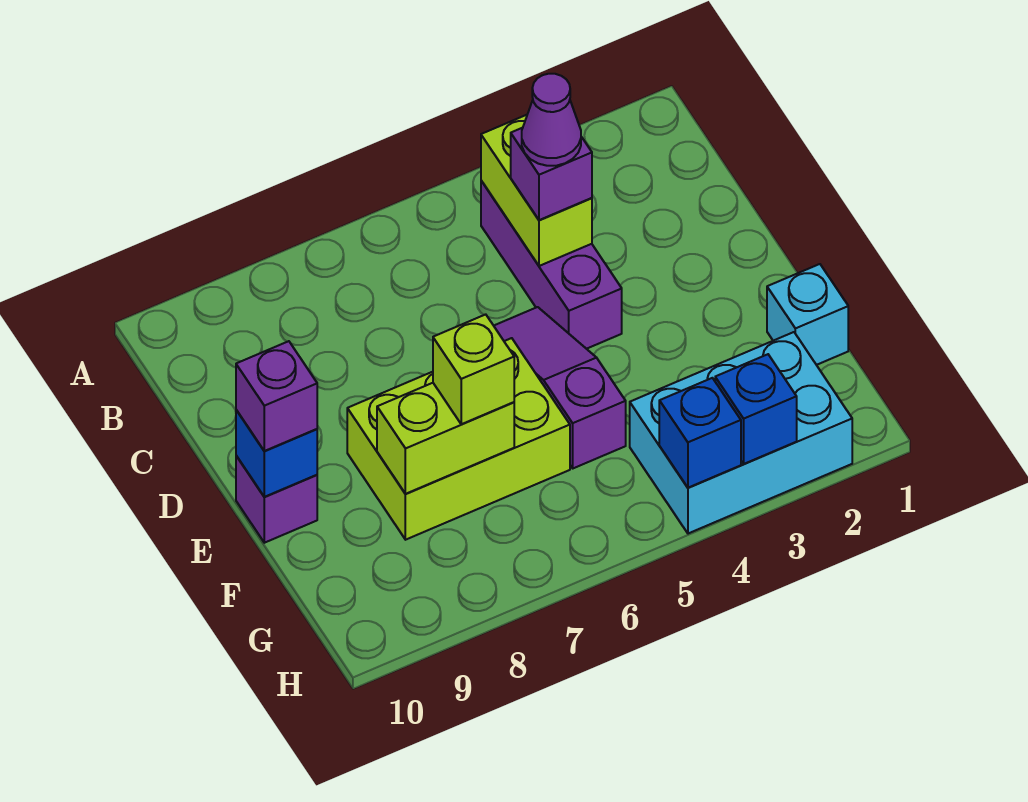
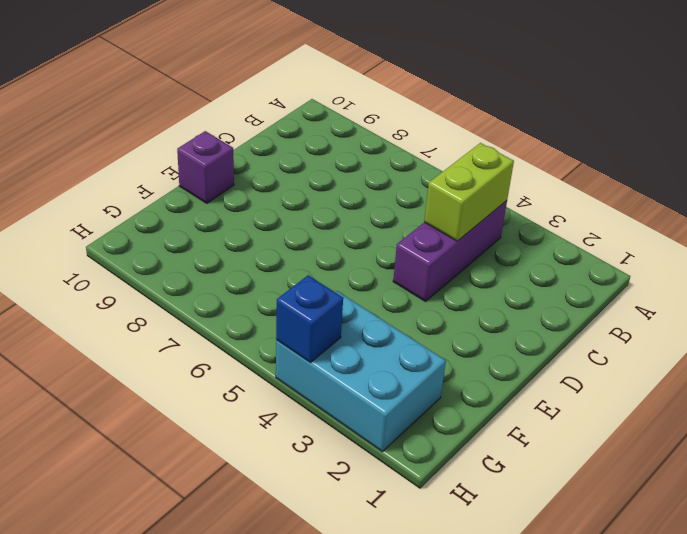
none -> purple slope D5:F5 level 1 top F
none -> lime brick E6:F8 level 1
none -> cyan brick F1 level 1

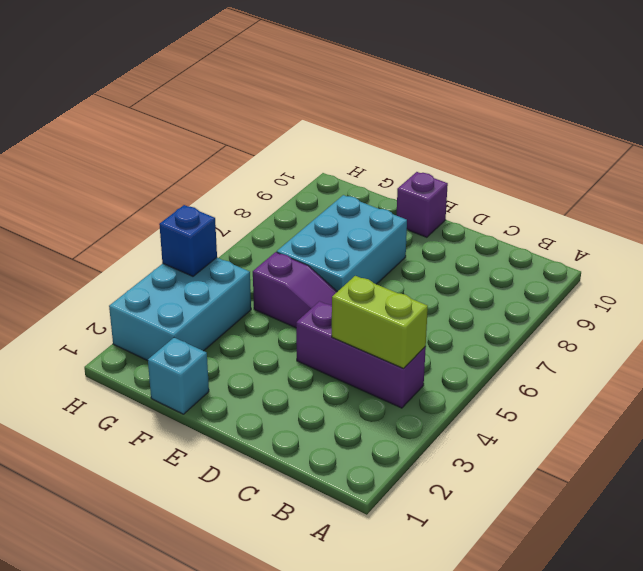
cyan brick E6:F8 level 1 -> lime brick E6:F8 level 1
none -> blue brick E10 level 2
none -> lime brick F7:F8 level 2
none -> blue brick H3 level 2

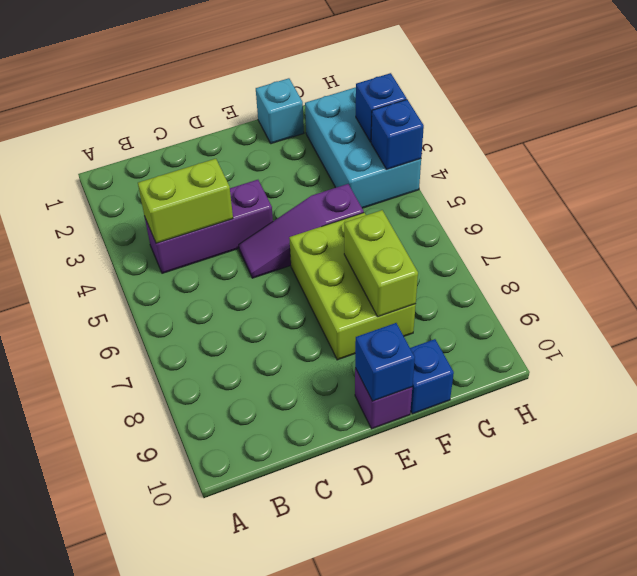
blue brick F10 level 1 -> none
none -> purple brick C4 level 3
none -> purple brick E10 level 3
none -> lime brick F7 level 3

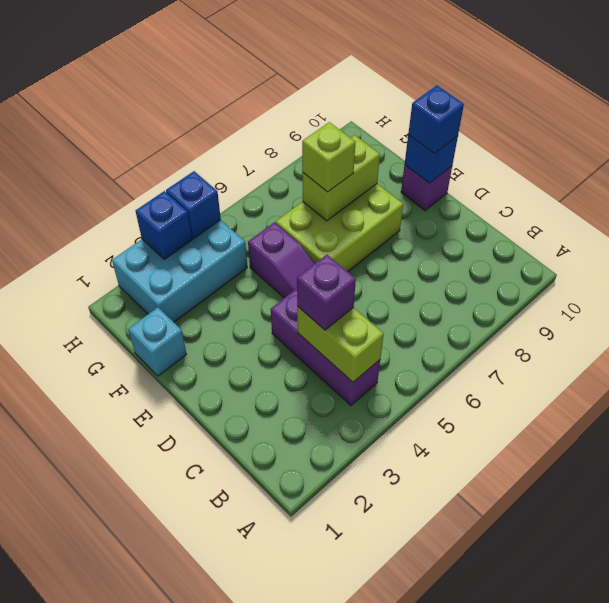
blue brick E10 level 3 -> purple brick E10 level 3
none -> purple cone C4 level 4

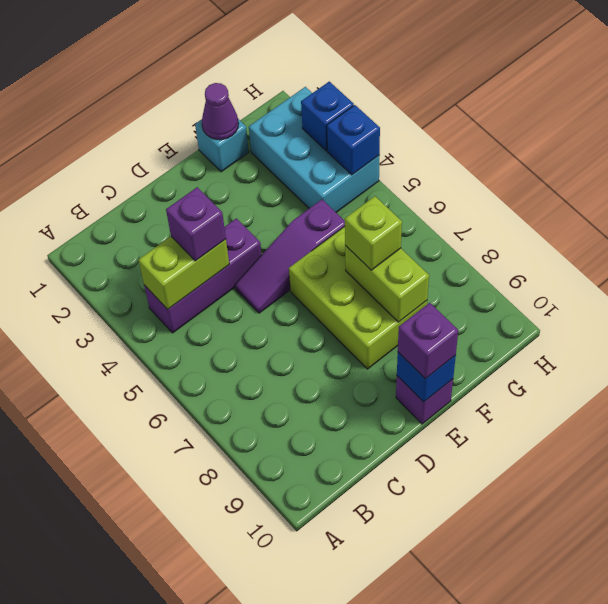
purple cone F1 level 2 -> purple cone C4 level 4

